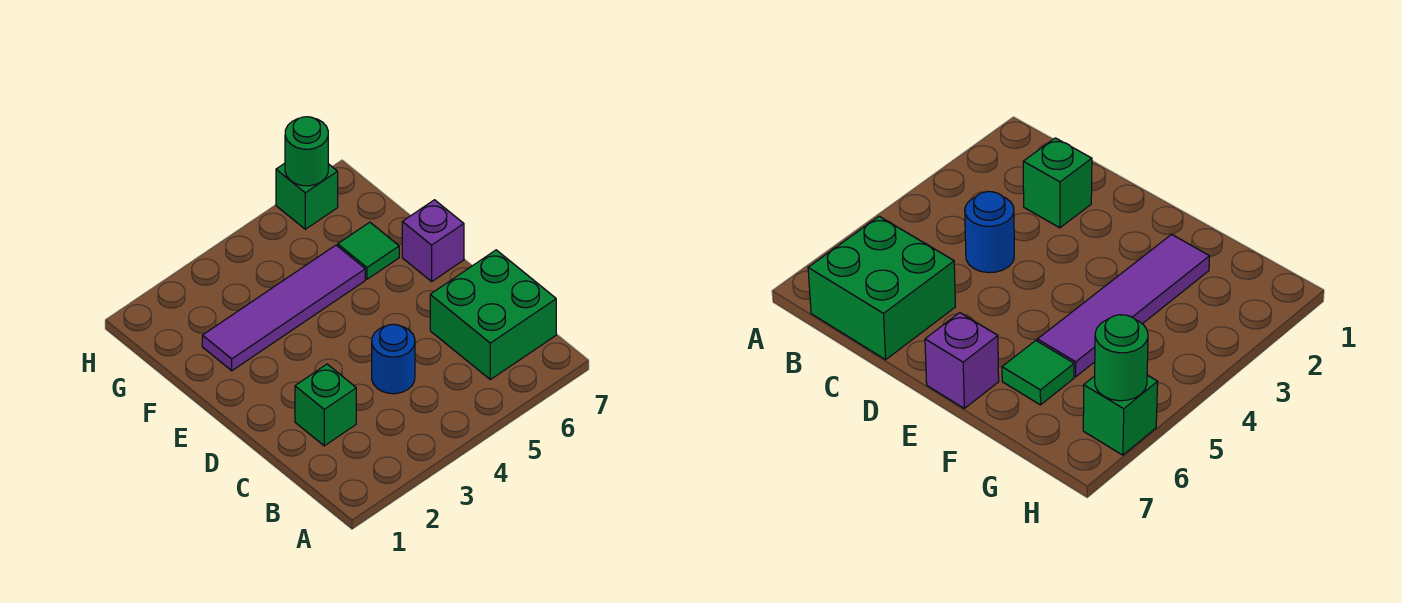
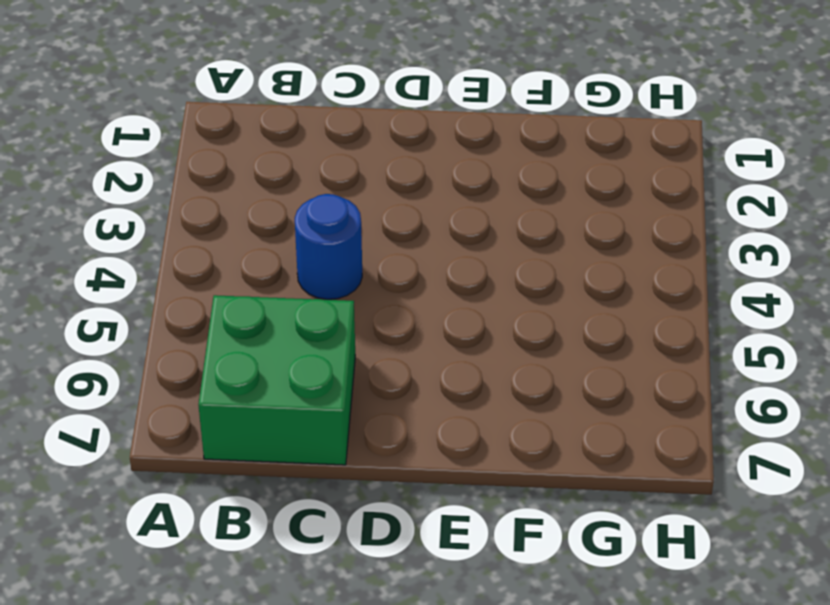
none -> green brick C2 level 1
none -> purple brick E7 level 1

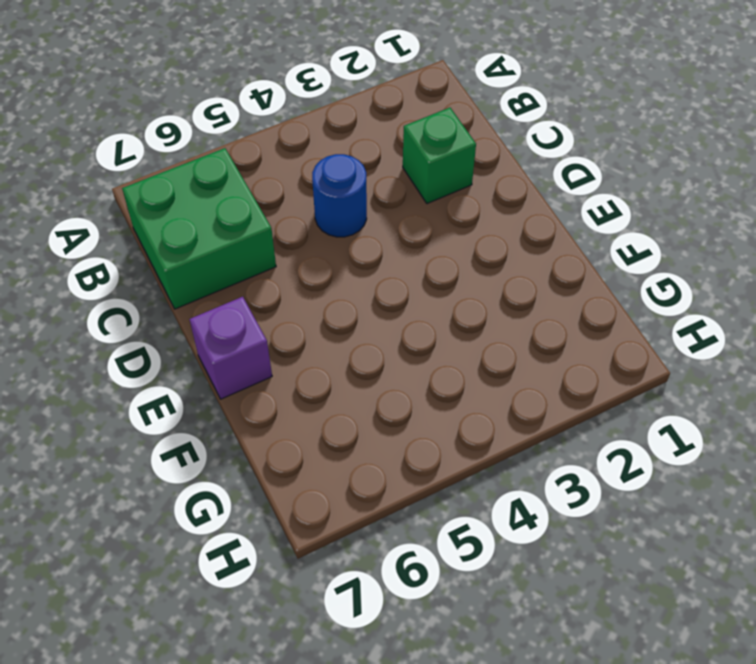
none -> purple tile F2:F5 level 1
none -> green tile F6 level 1

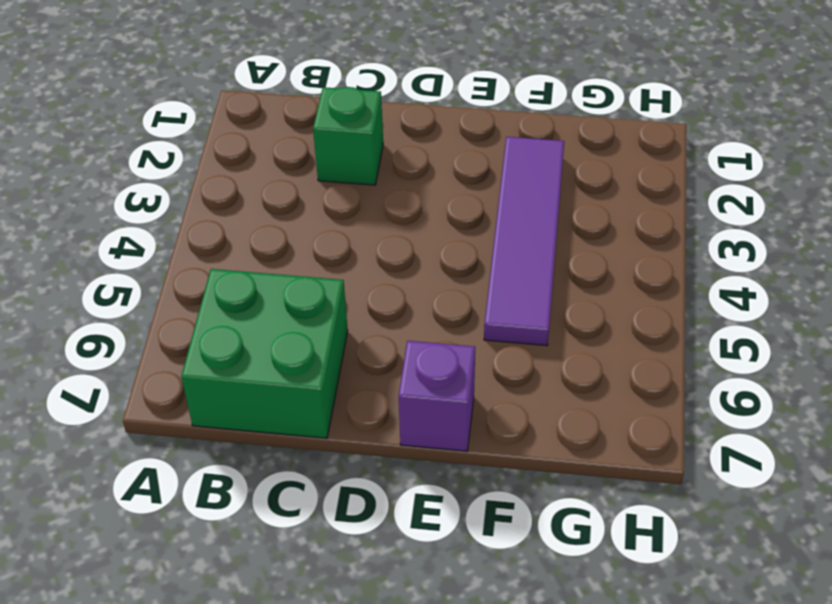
none -> blue round brick C4 level 1
none -> green tile F6 level 1

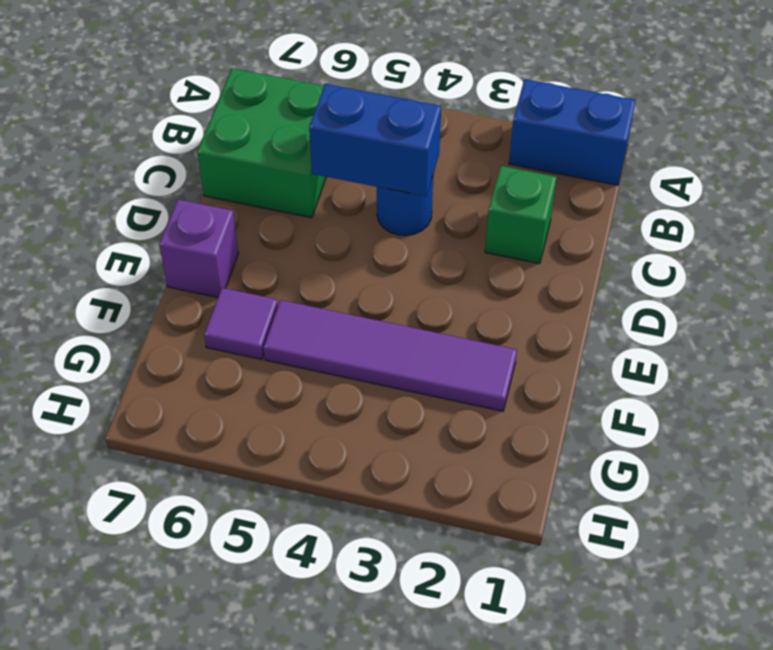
blue brick A1:A2 level 1 -> none
blue brick C4:C5 level 2 -> none
purple tile F6 level 1 -> green tile F6 level 1
none -> green brick H6 level 1
none -> green round brick H6 level 2

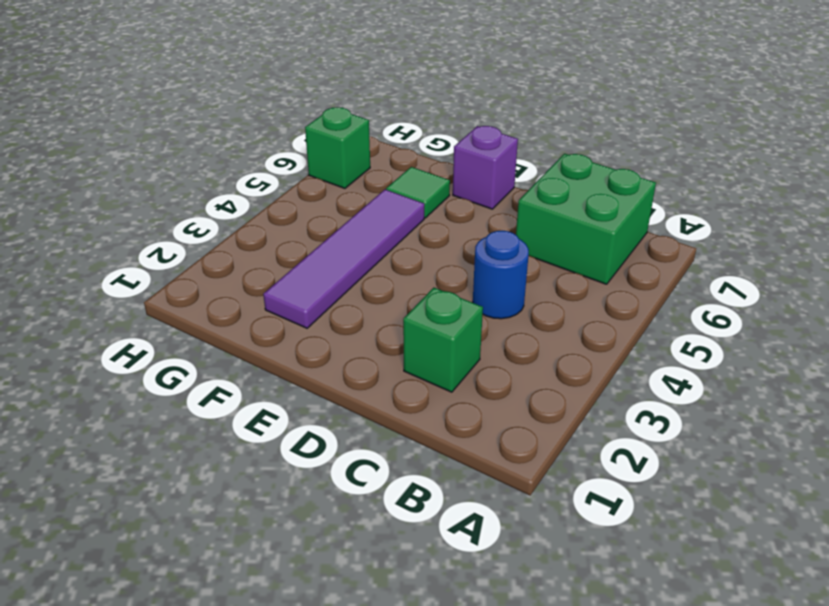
none -> green round brick H6 level 2

